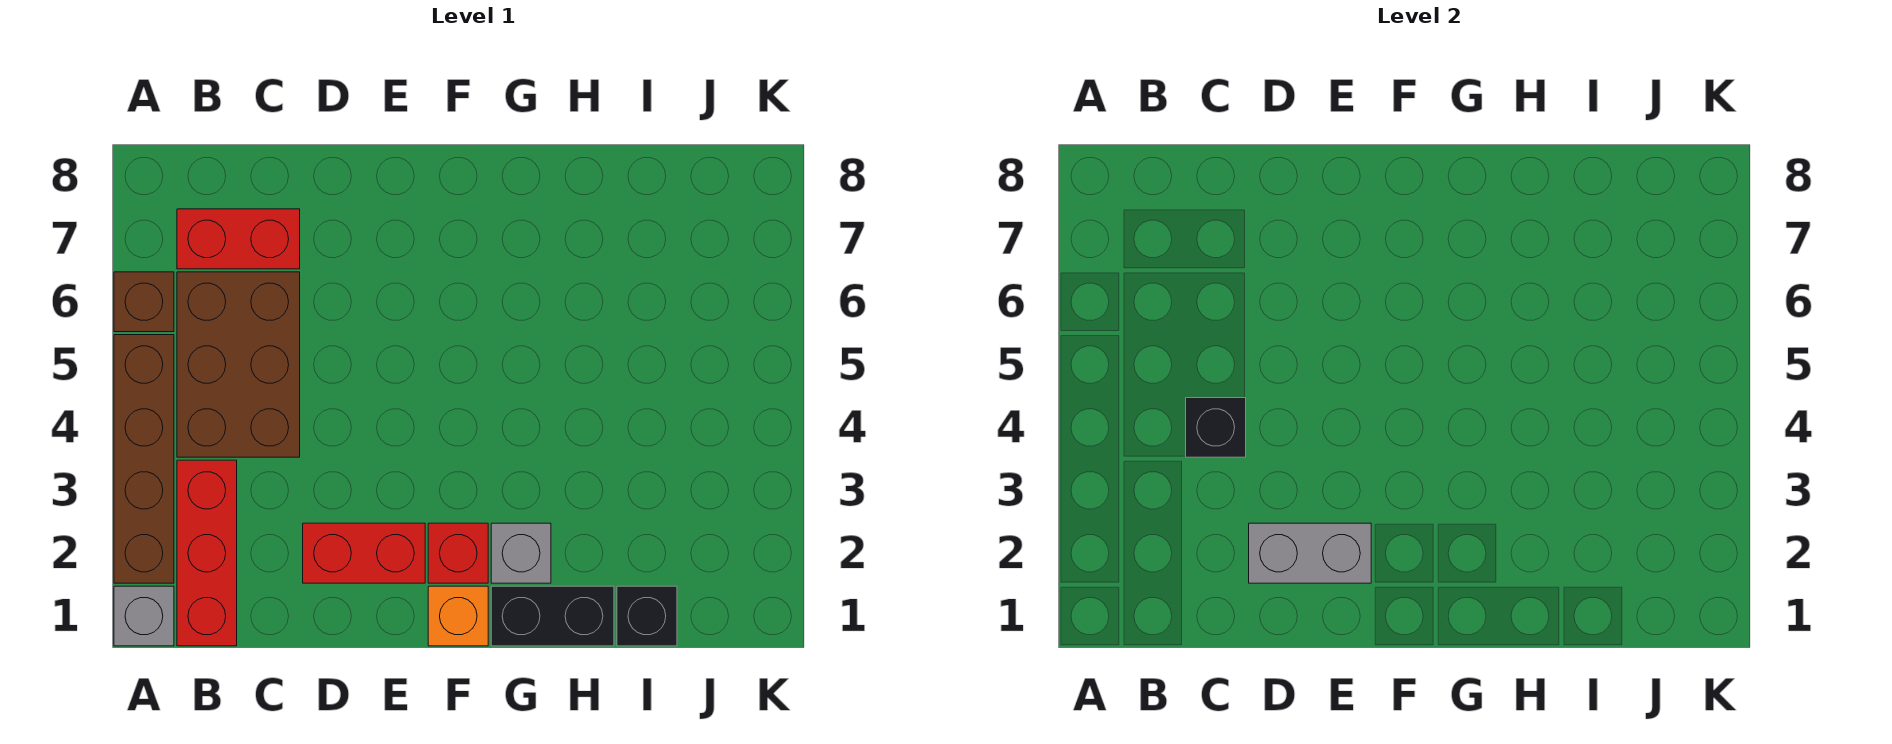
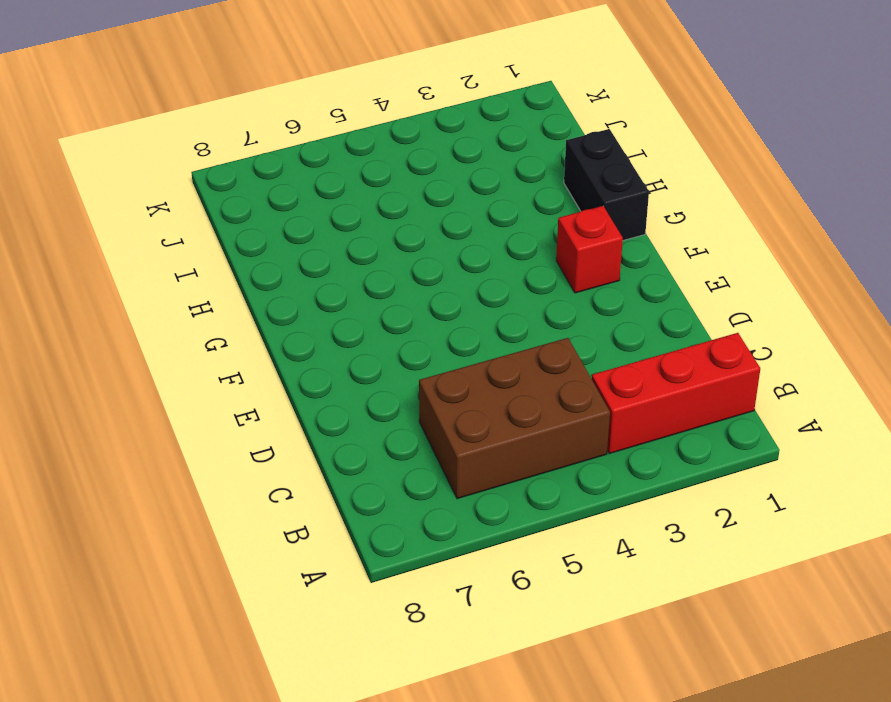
none -> grey brick A1 level 1
none -> brown brick A2:A5 level 1
none -> brown brick A6 level 1

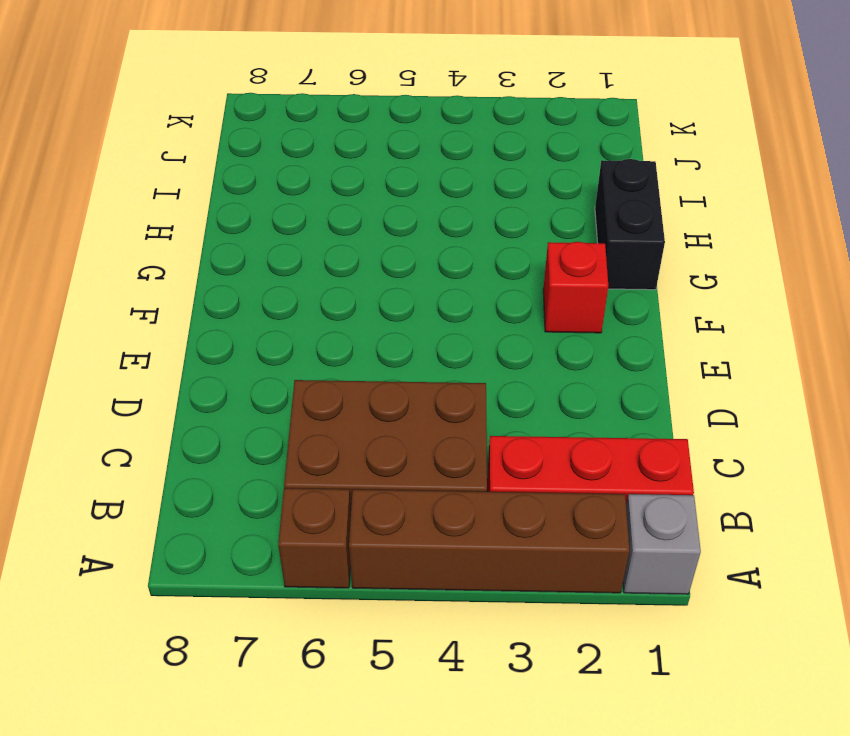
none -> red brick B7:C7 level 1
none -> red brick D2:E2 level 1
none -> orange brick F1 level 1

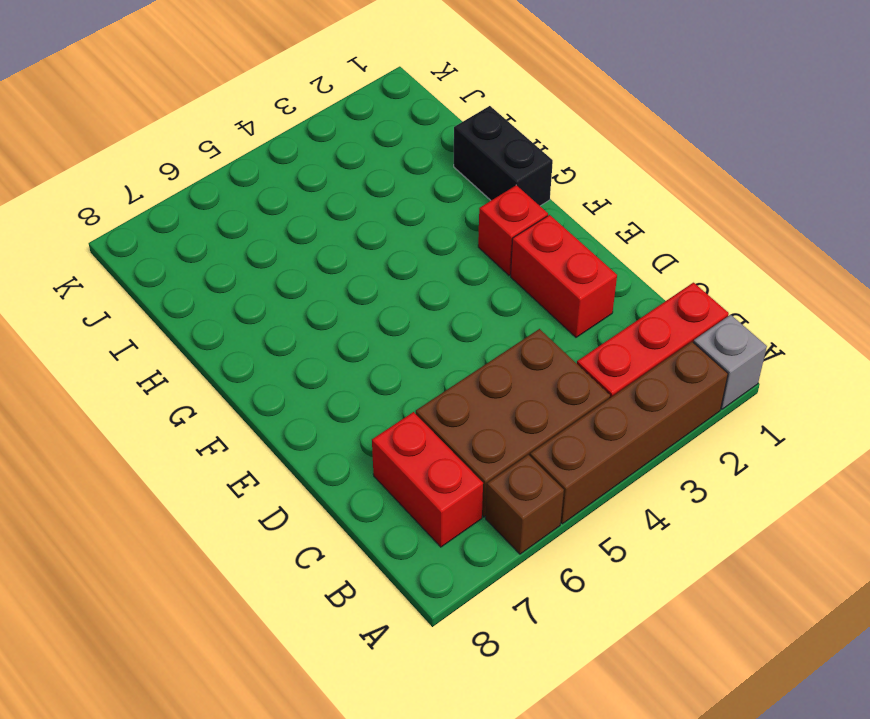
none -> orange brick F1 level 1
none -> grey brick G2 level 1
none -> black brick I1 level 1

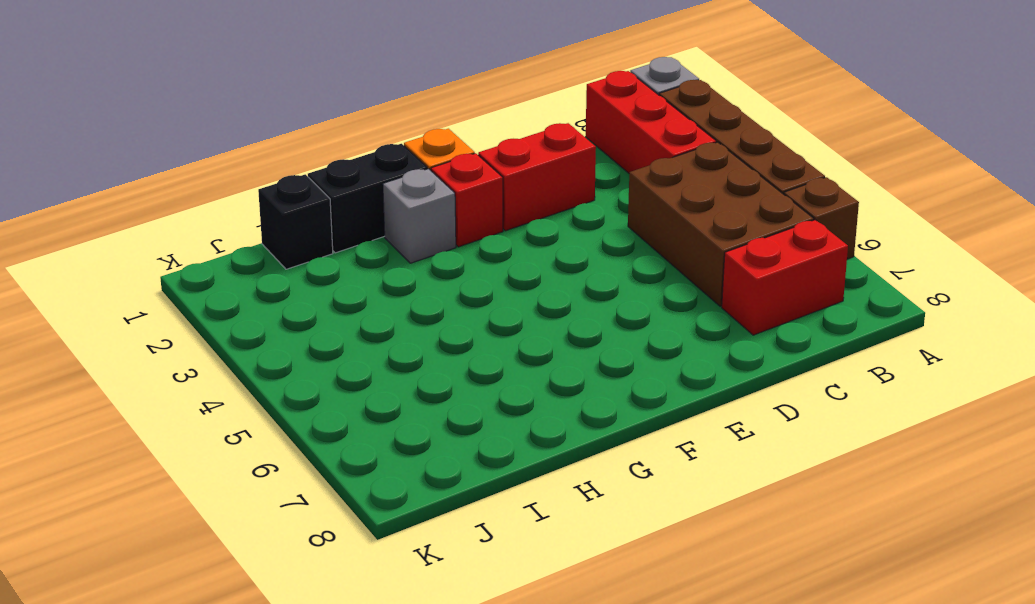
none -> black brick C4 level 2
none -> grey brick D2:E2 level 2

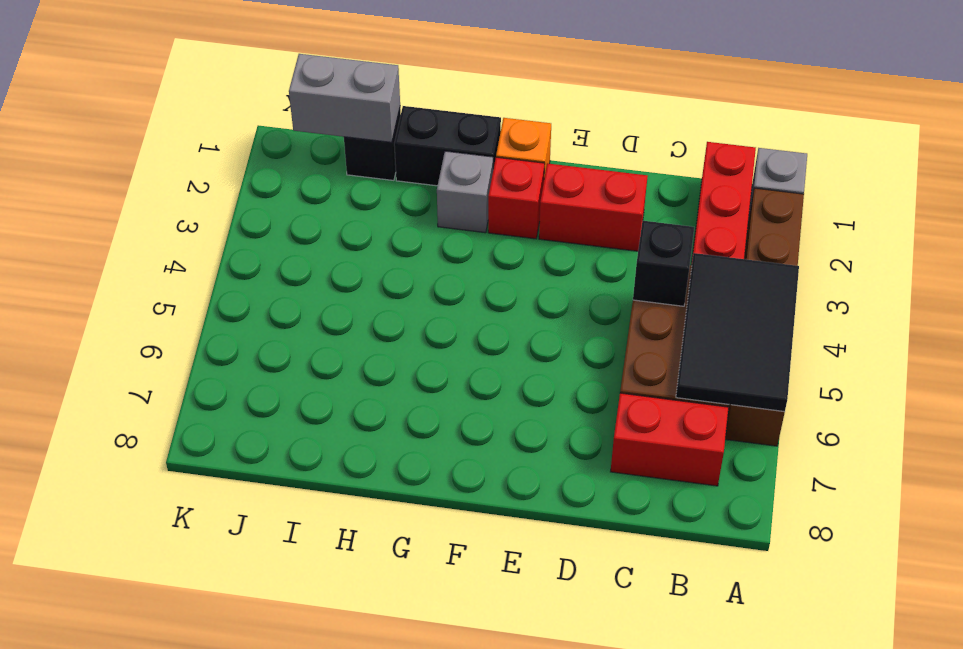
black tile A4:B6 level 2 -> none
grey brick I1:J1 level 2 -> grey brick D2:E2 level 2

